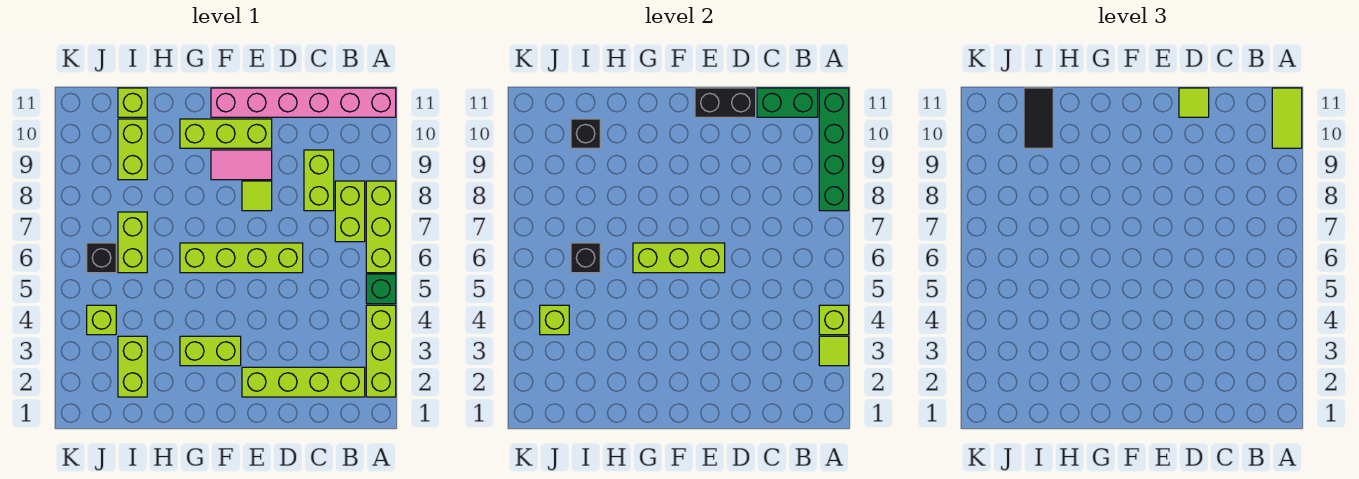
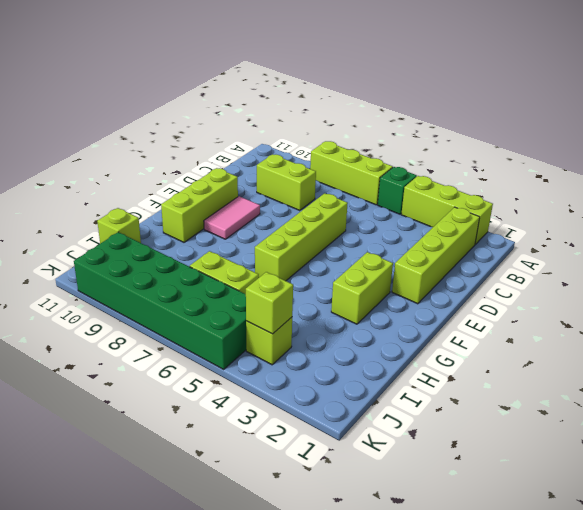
green brick J5:K10 level 1 -> black brick J6 level 1
none -> pink brick A11:F11 level 1
none -> lime brick B7:B8 level 1
none -> lime tile E8 level 1
none -> lime brick I2:I3 level 1

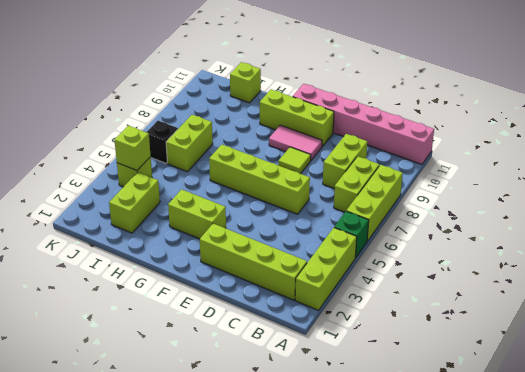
none -> lime brick I9:I10 level 1
none -> lime tile A3 level 2
none -> lime brick A4 level 2
none -> green brick A8:A11 level 2

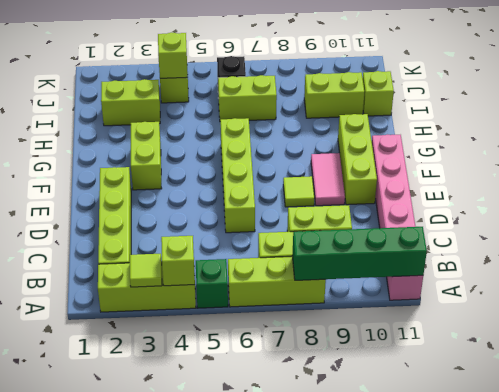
none -> green brick B11:C11 level 2
none -> black brick D11:E11 level 2
none -> lime brick E6:G6 level 2
none -> black brick I6 level 2

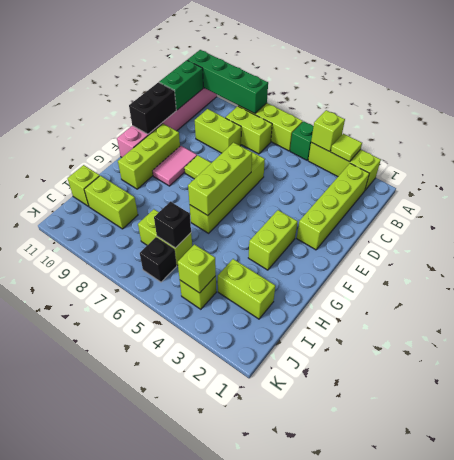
none -> black brick I10 level 2
none -> lime tile A10:A11 level 3
none -> lime tile D11 level 3
none -> black tile I10:I11 level 3

